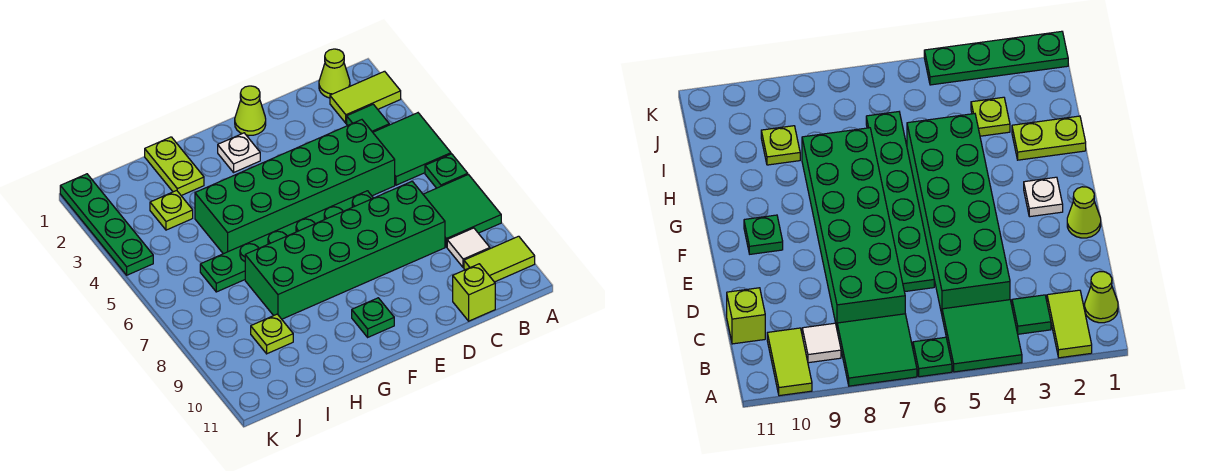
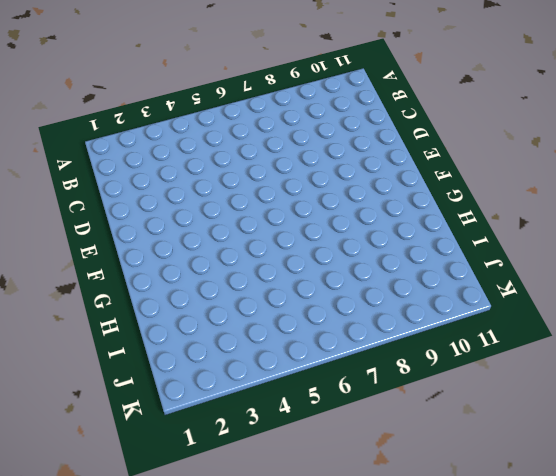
none -> lime tile A2:B2 level 1
none -> green tile A4:B5 level 1
none -> green plate A6 level 1

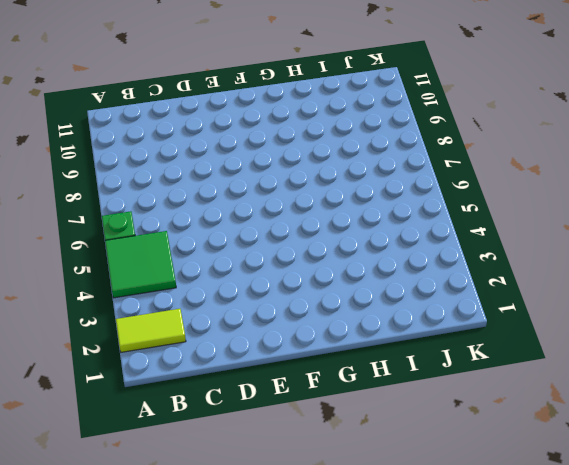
none -> green tile A7:B8 level 1
none -> lime tile A10:B10 level 1
none -> lime cone B1 level 1

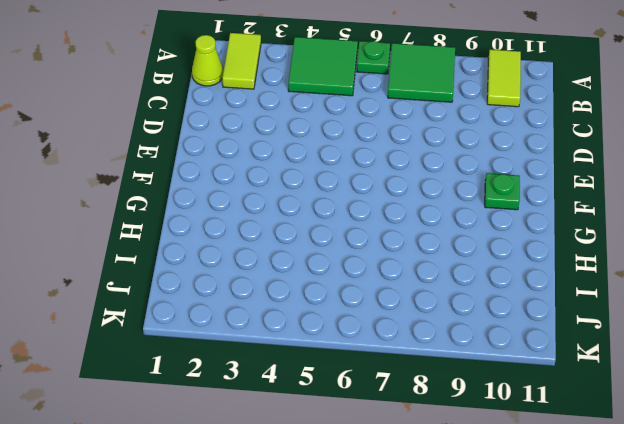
none -> green tile B3 level 1
none -> white tile B9 level 1
none -> green brick C4:H5 level 1

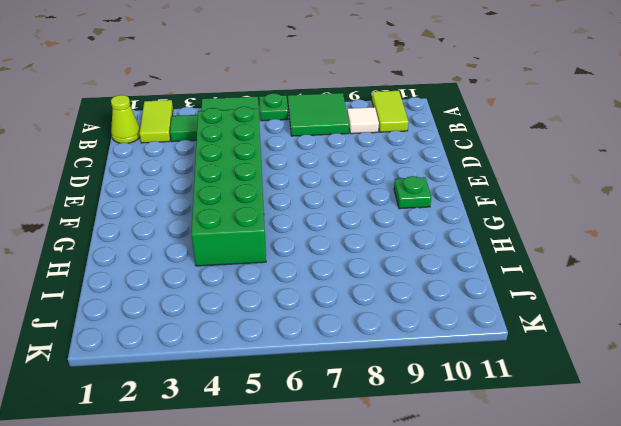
none -> green brick C7:H8 level 1
none -> lime brick C11 level 1
none -> green plate D6:I6 level 1

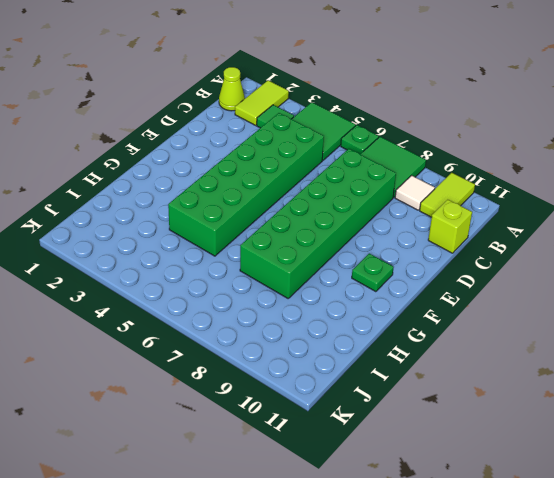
none -> green plate D6:I6 level 1
none -> lime cone E1 level 1
none -> white plate F2 level 1

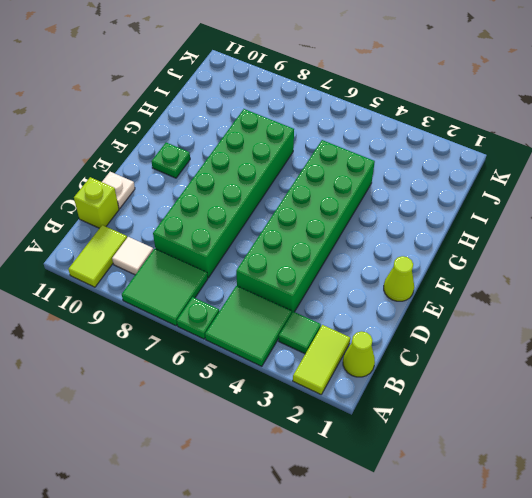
white plate D11 level 1 -> white plate F2 level 1
none -> green plate D6:I6 level 1
none -> lime plate H1:H2 level 1
none -> lime plate I3 level 1

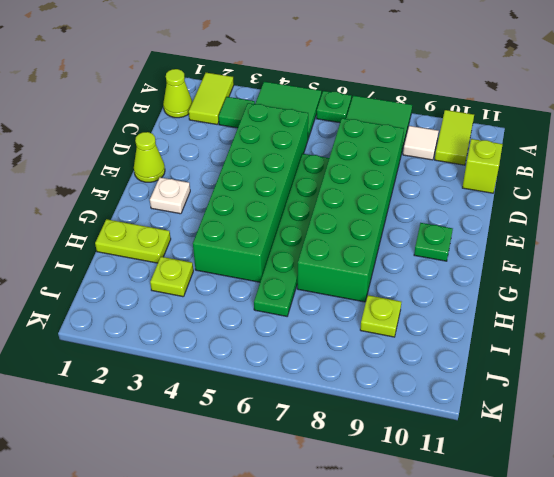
none -> green plate K1:K4 level 1

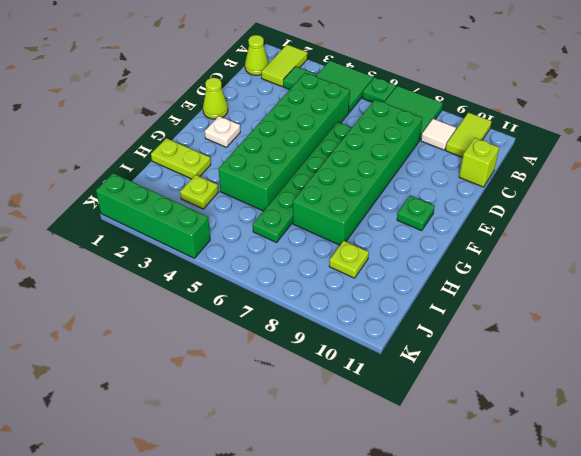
green brick K1:K4 level 1 -> green plate K1:K4 level 1

